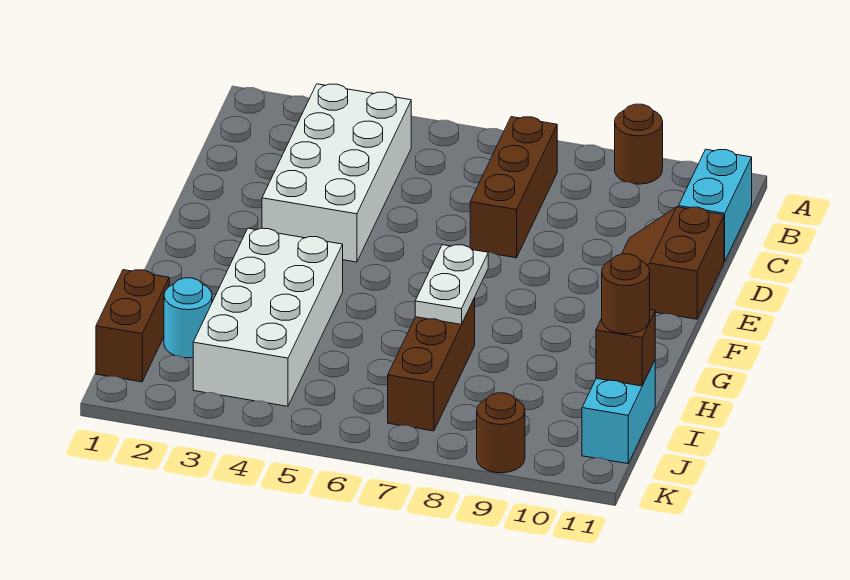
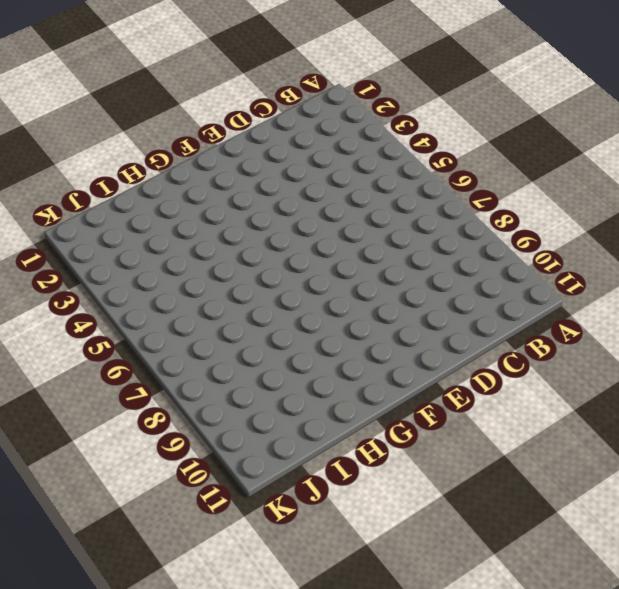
none -> brown round brick A9 level 1
none -> white brick B3:E4 level 1
none -> brown brick B7:D7 level 1

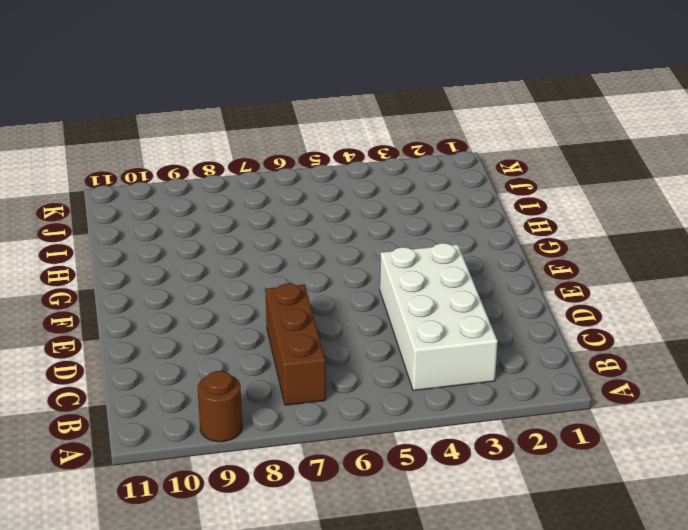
none -> cyan brick B11:C11 level 1
none -> brown slope D10:E11 level 1 top 11
none -> white brick G3:J4 level 1

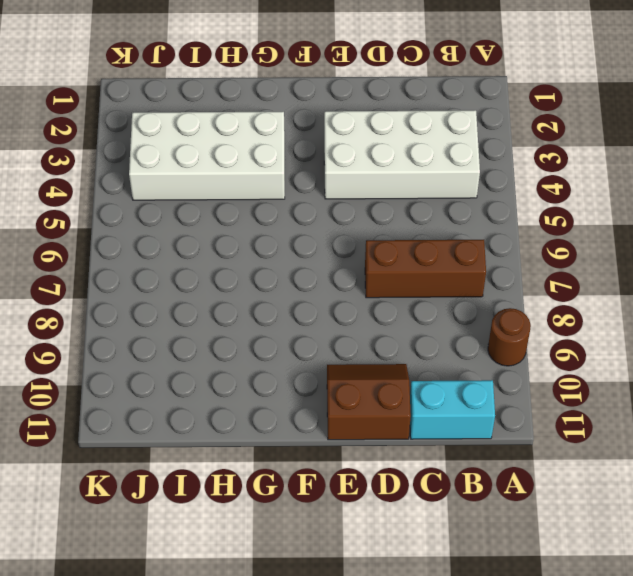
none -> brown brick H7:J7 level 1
none -> brown brick I1:J1 level 1
none -> cyan round brick I2 level 1

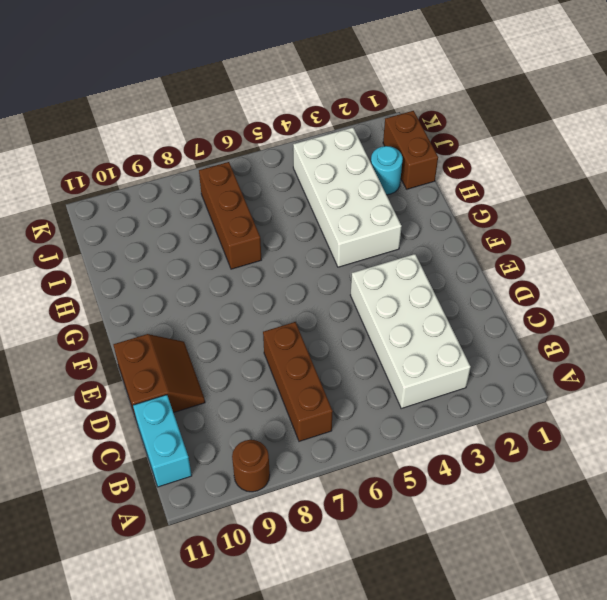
none -> cyan brick I11:J11 level 1
none -> brown round brick K9 level 1
none -> white plate G7:H7 level 2

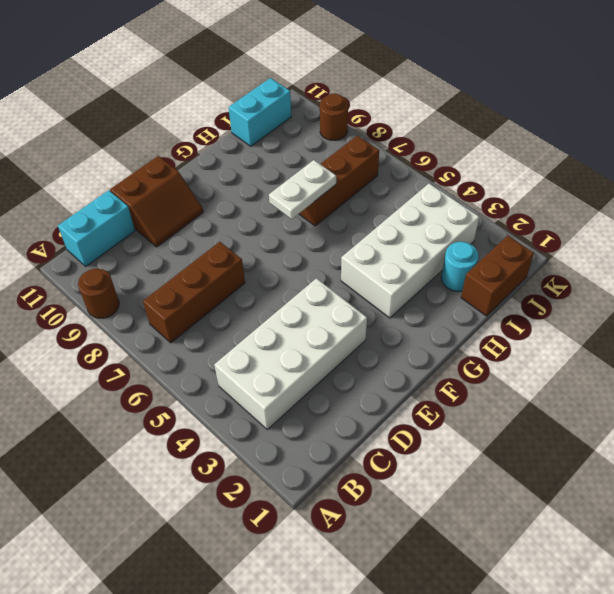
none -> brown brick I11 level 2
none -> brown round brick I11 level 3

